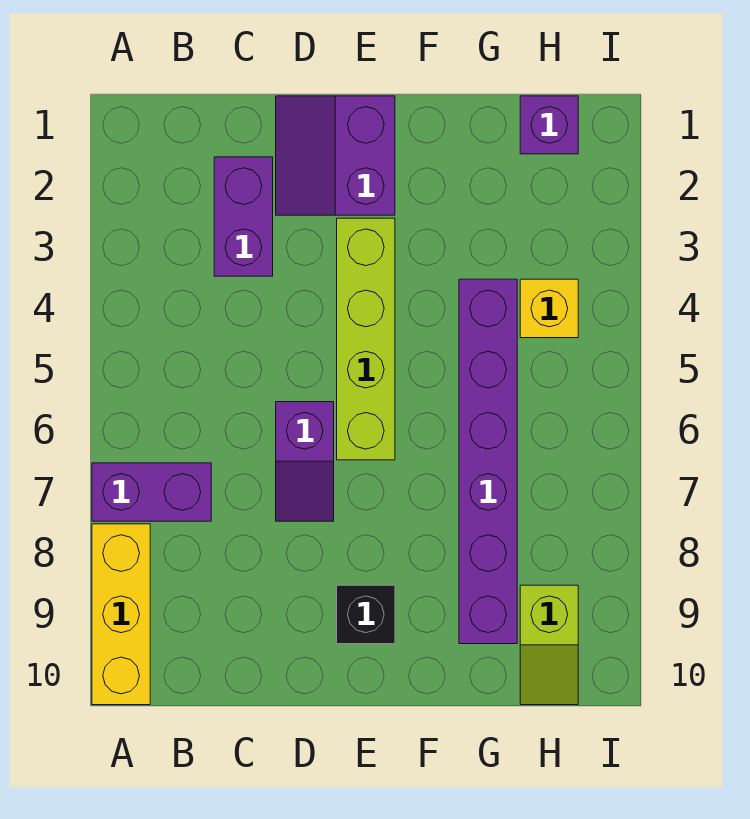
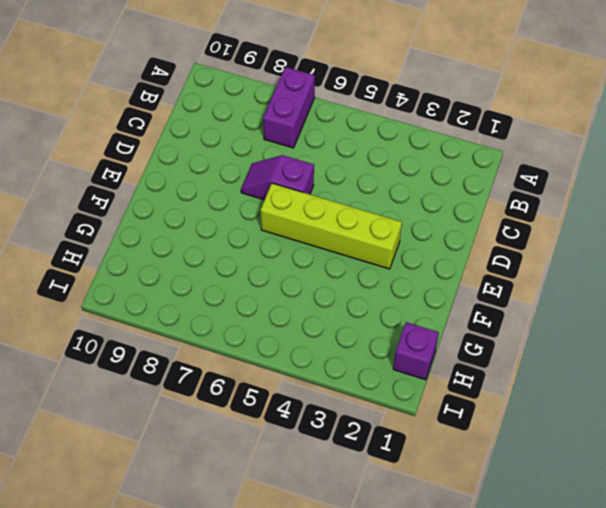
none -> yellow brick A8:A10 level 1
none -> purple brick C2:C3 level 1

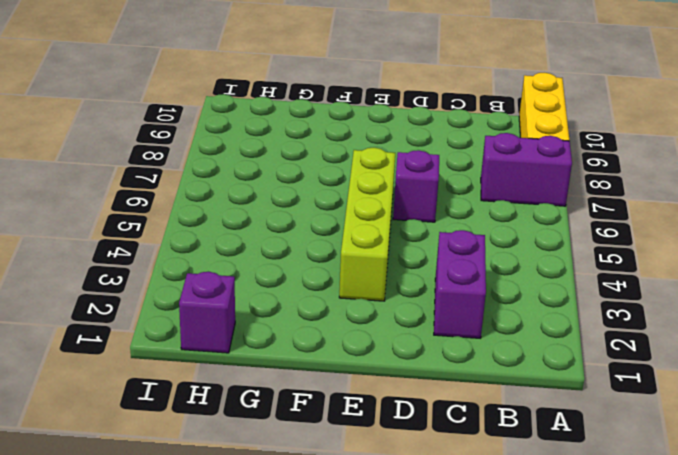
none -> purple slope D1:E2 level 1 top E
none -> black brick E9 level 1

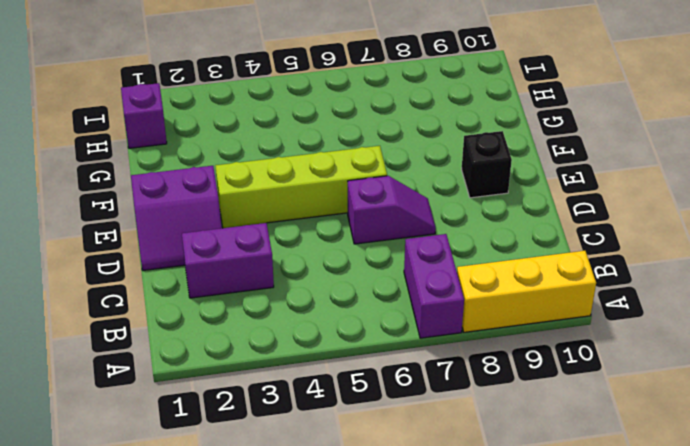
none -> purple brick G4:G9 level 1
none -> yellow brick H4 level 1

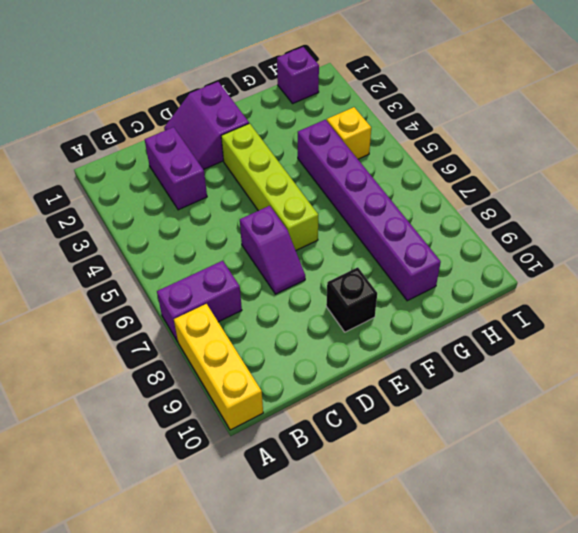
none -> lime slope H9:H10 level 1 top 9

